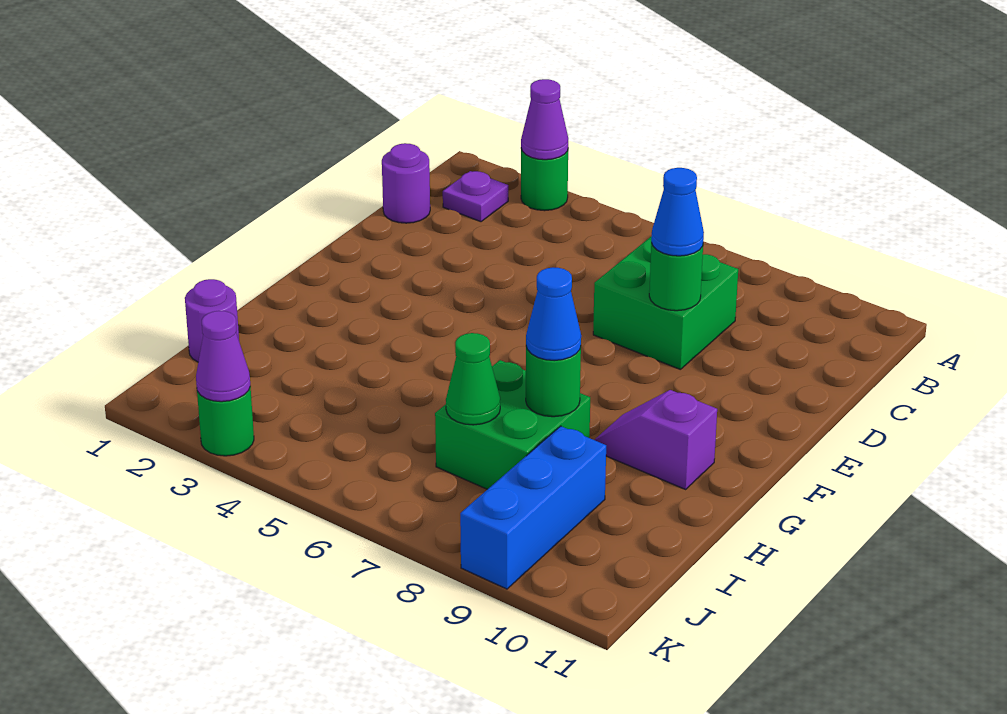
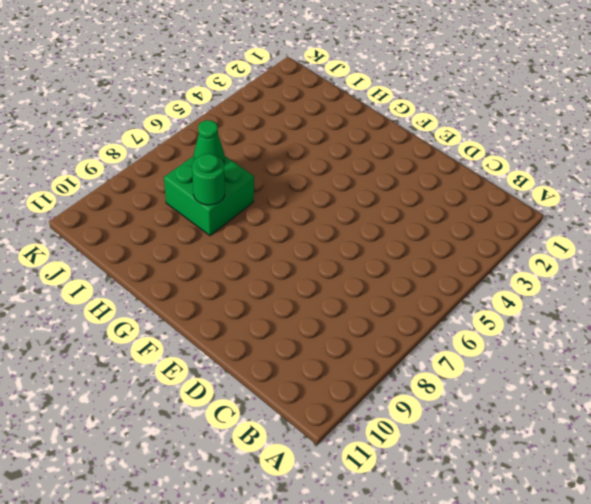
none -> green round brick A3 level 1
none -> purple plate B2 level 1
none -> purple round brick C1 level 1

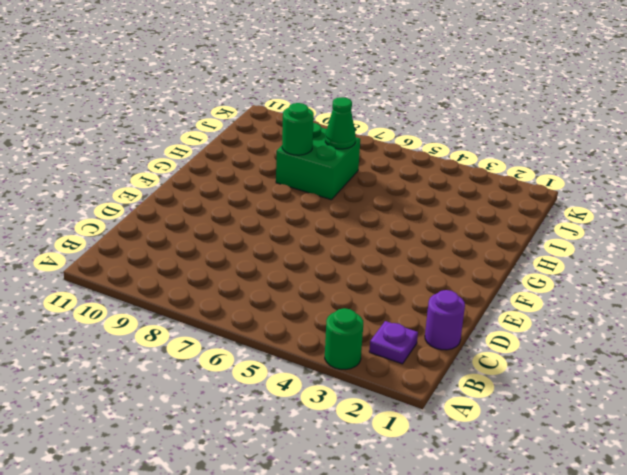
none -> green brick C7:D8 level 1
none -> purple slope G9:G10 level 1 top 10
none -> purple round brick I1 level 1

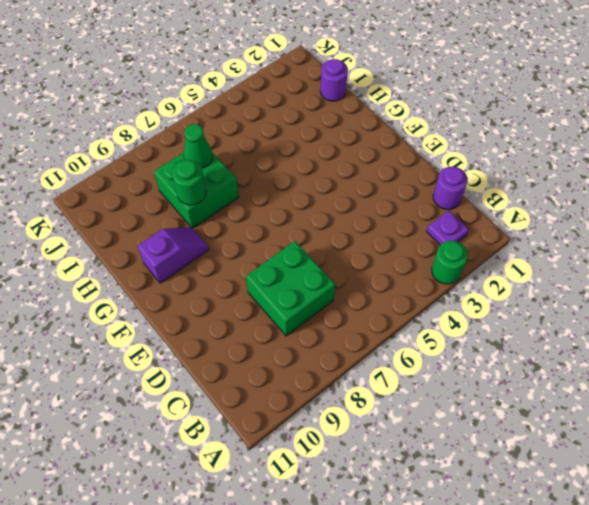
none -> blue brick I9:K9 level 1
none -> green round brick K3 level 1
none -> purple cone A3 level 2

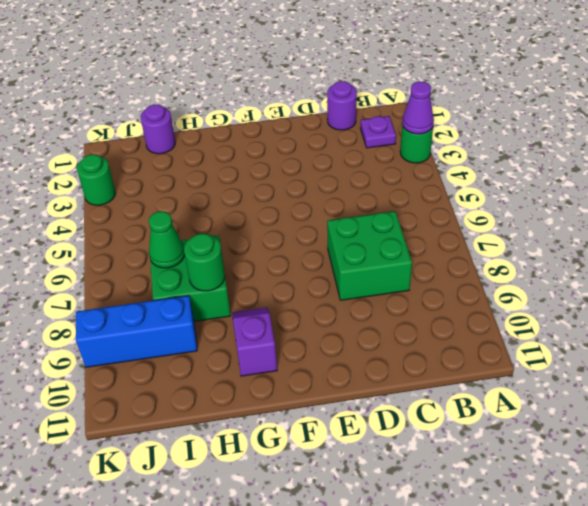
none -> green round brick D8 level 2
none -> purple cone K3 level 2
none -> blue cone D8 level 3

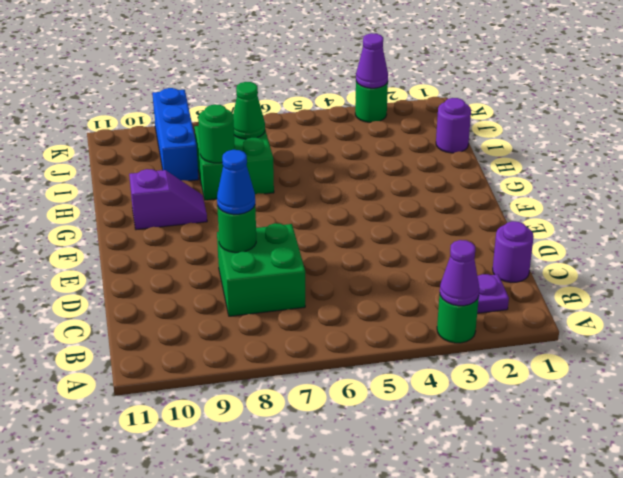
none -> blue cone H8 level 3

